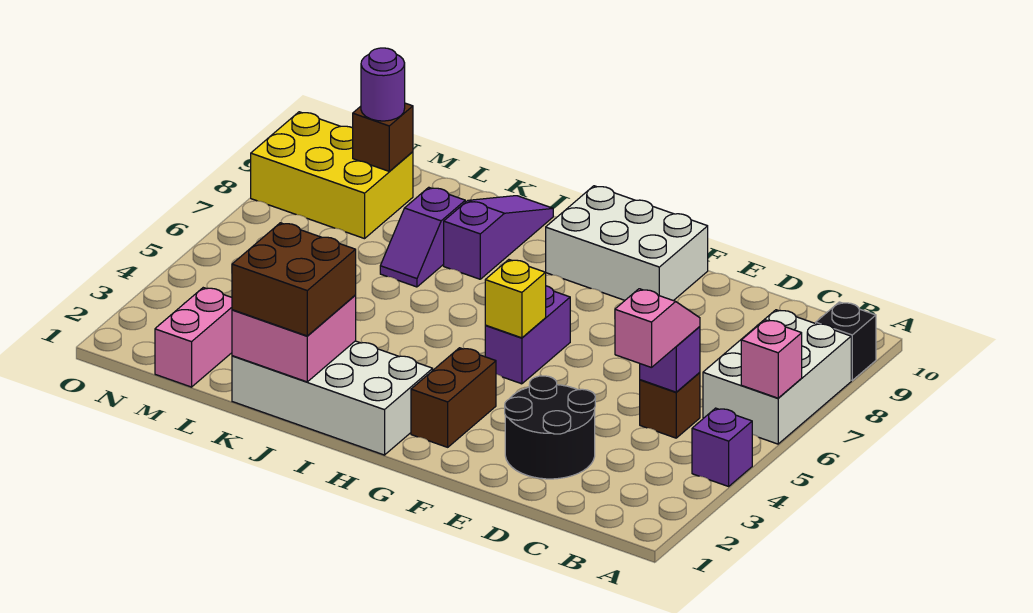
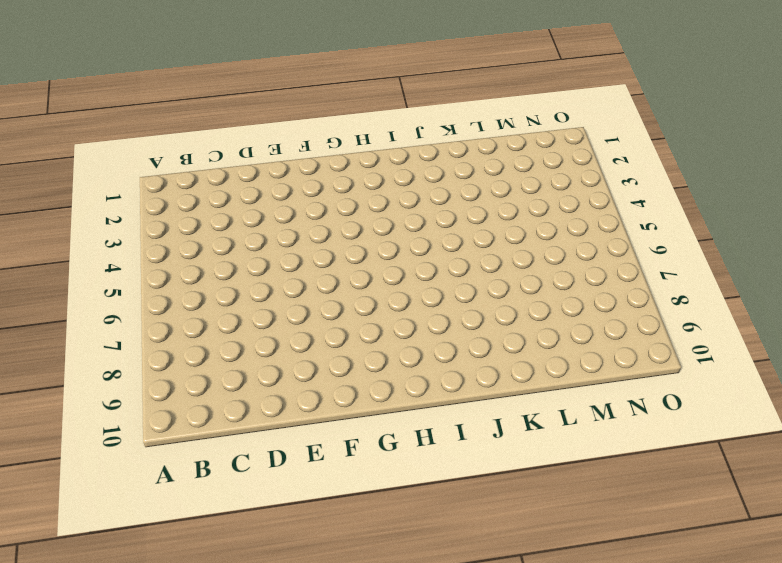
none -> purple brick A4 level 1
none -> white brick A6:B8 level 1
none -> black brick A9 level 1

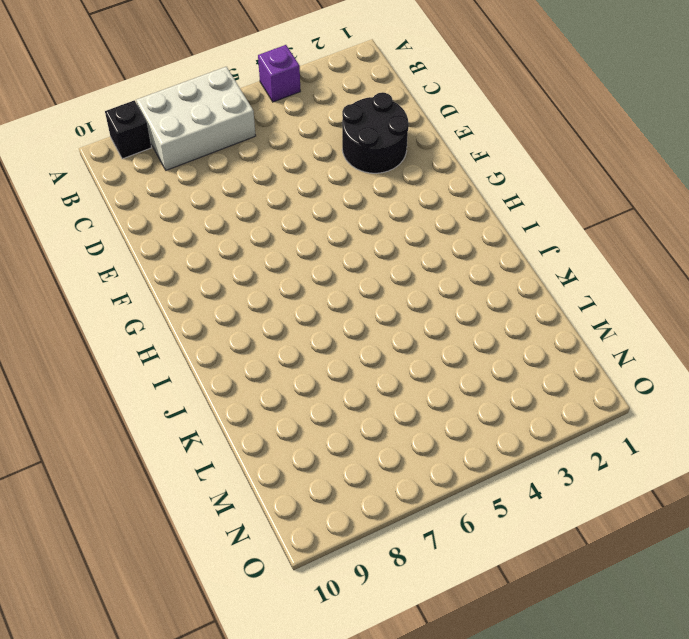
none -> brown brick C5 level 1
none -> white brick F9:H10 level 1
none -> brown brick G2:G3 level 1

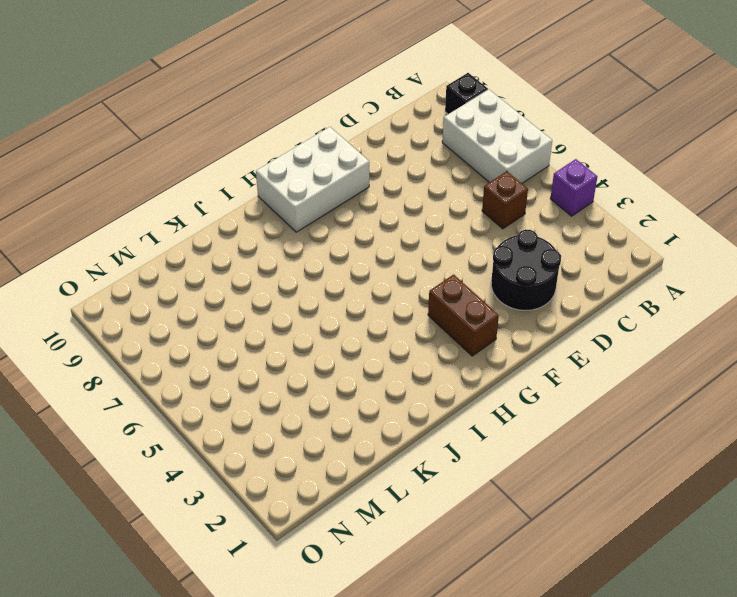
none -> purple brick G5:G6 level 1
none -> white brick H1:K2 level 1
none -> purple slope J8:J10 level 1 top 8

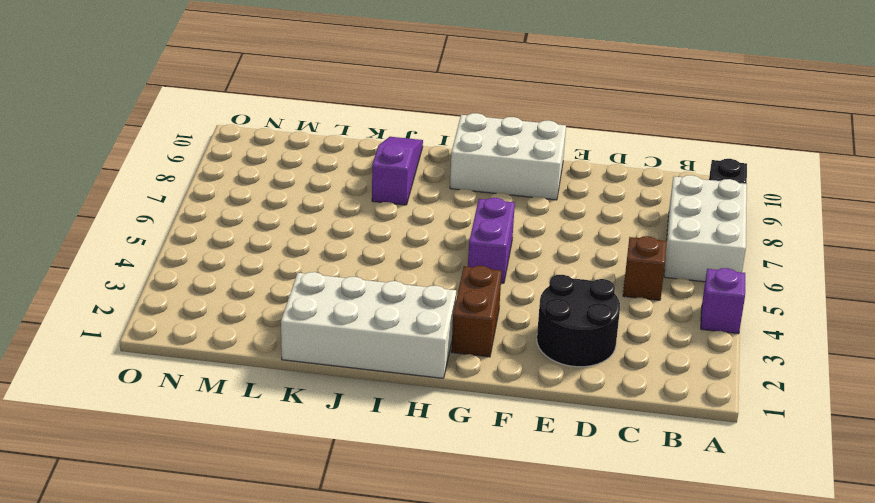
none -> purple slope K7:K8 level 1 top 8
none -> pink brick M1:M2 level 1
none -> yellow brick M8:O9 level 1

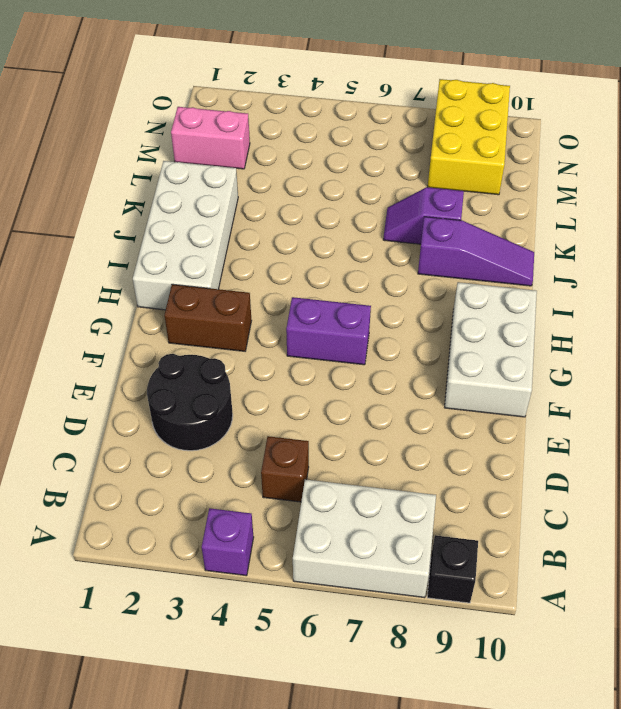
none -> pink brick A6 level 2
none -> purple brick C5 level 2
none -> yellow brick G5 level 2

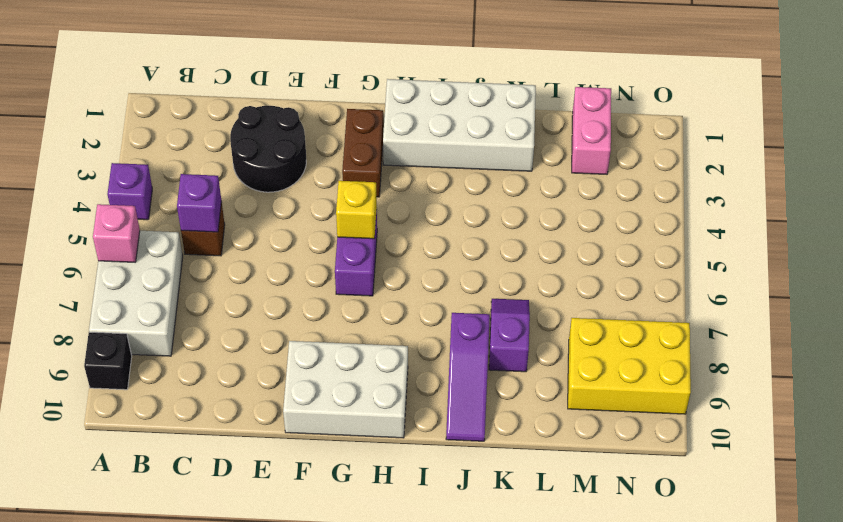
none -> pink brick J1:K2 level 2
none -> brown brick M9 level 2
none -> pink slope C4:C5 level 3 top 4

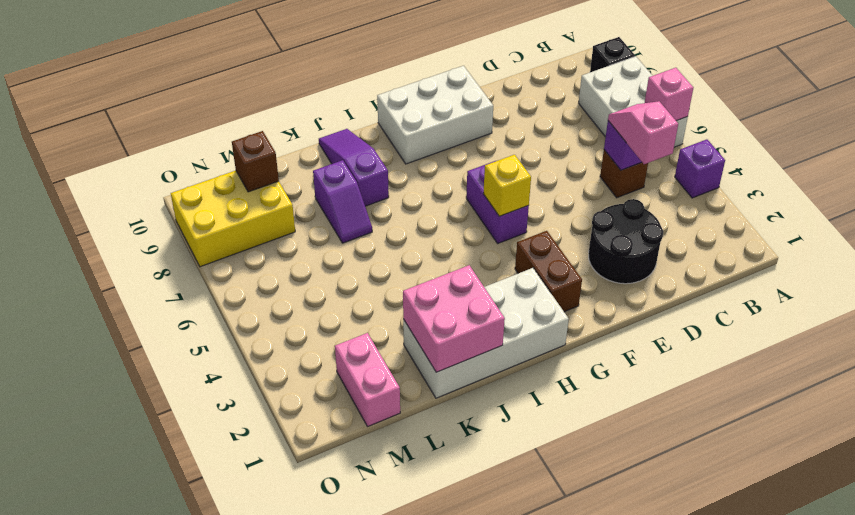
none -> brown brick J1:K2 level 3
none -> purple round brick M9 level 3

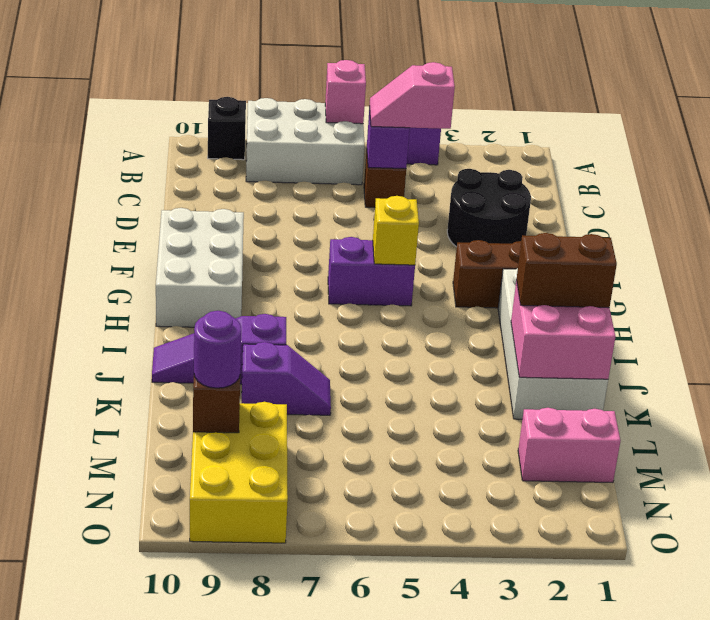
brown brick J1:J2 level 3 -> brown brick J1:K2 level 3

